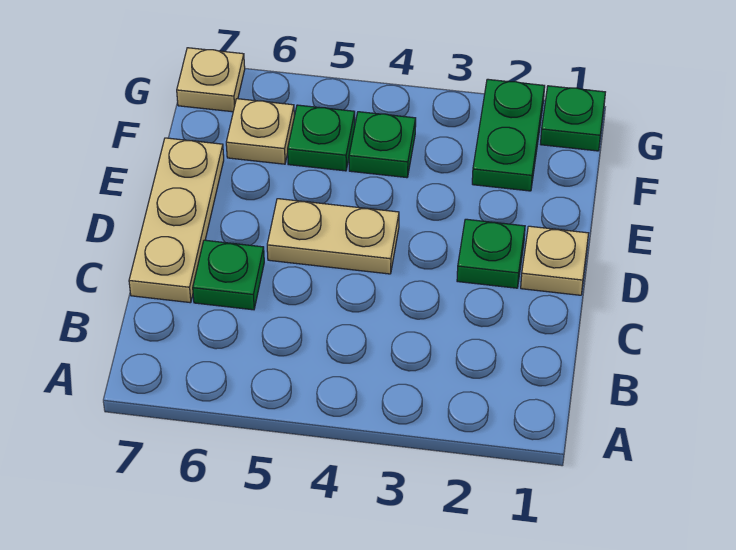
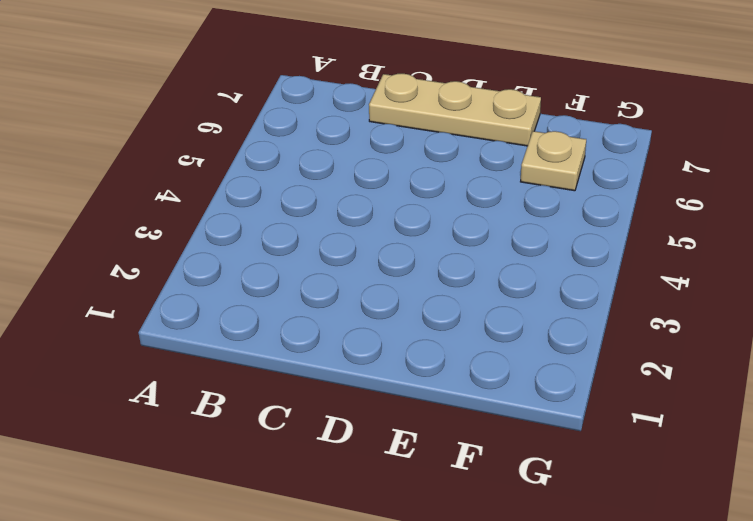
none -> green plate C6 level 1
none -> tan plate D1 level 1

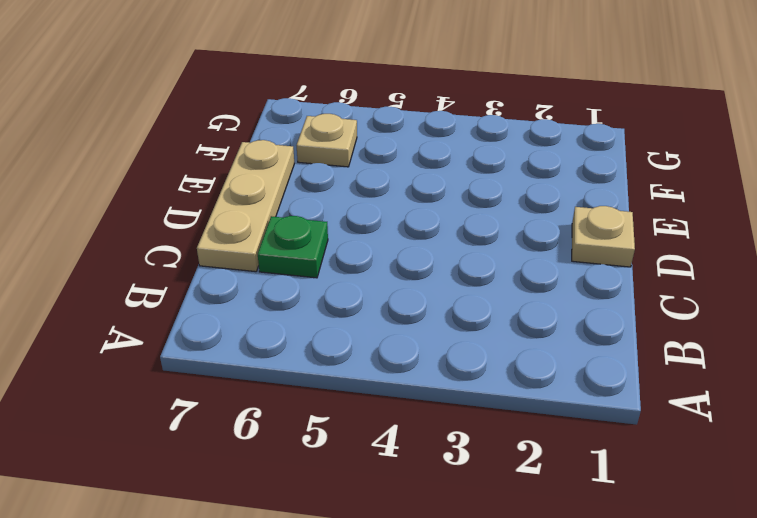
none -> green plate D2 level 1
none -> tan plate D4:D5 level 1

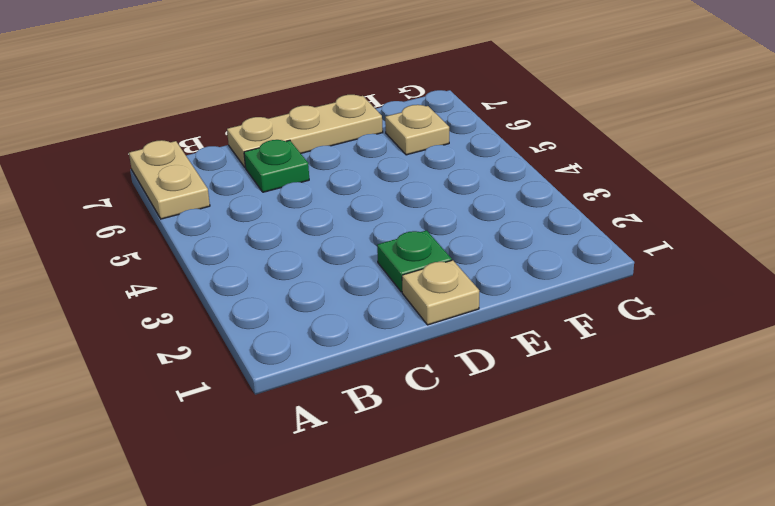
tan plate A6:A7 level 1 -> tan plate D4:D5 level 1
none -> green plate F2:G2 level 1
none -> green plate F4 level 1

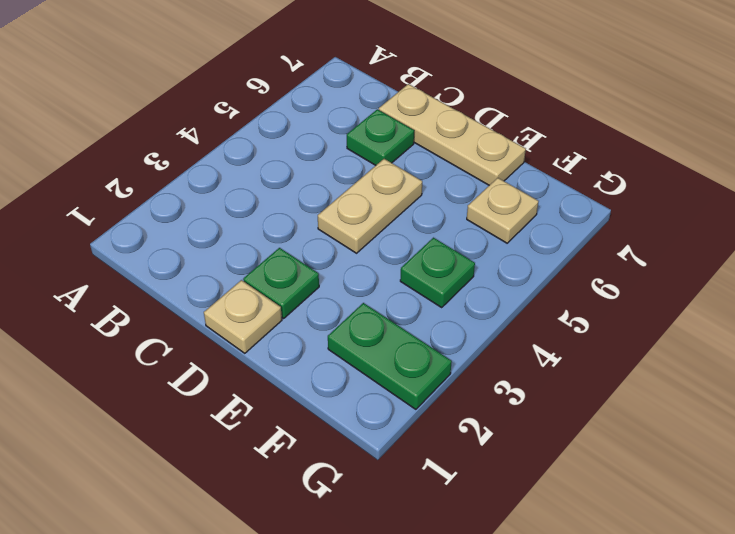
none -> green plate F5 level 1
none -> green plate G1 level 1

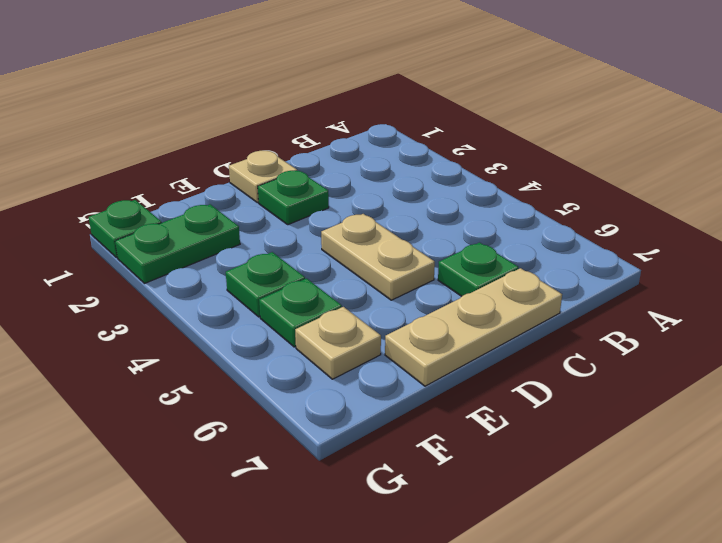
none -> tan plate G7 level 1

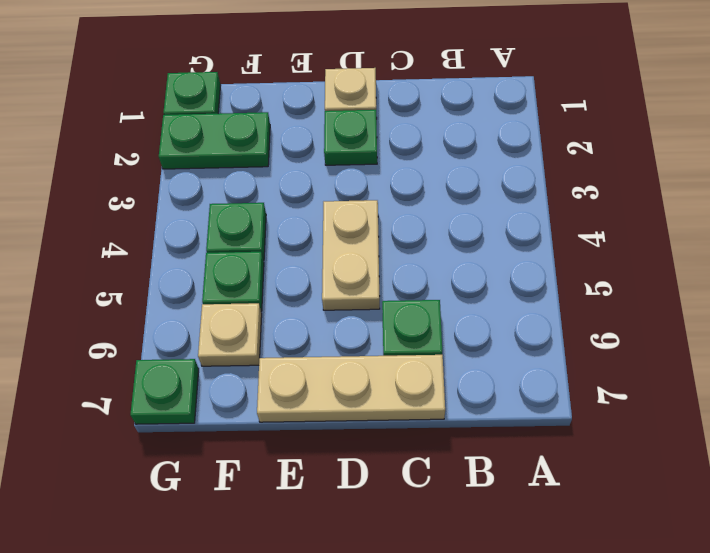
green plate G7 level 1 -> tan plate G7 level 1

